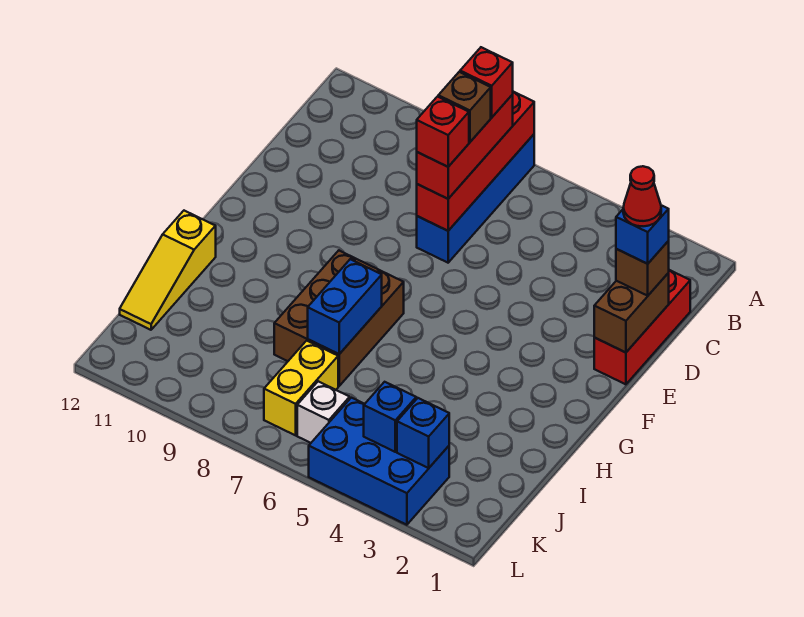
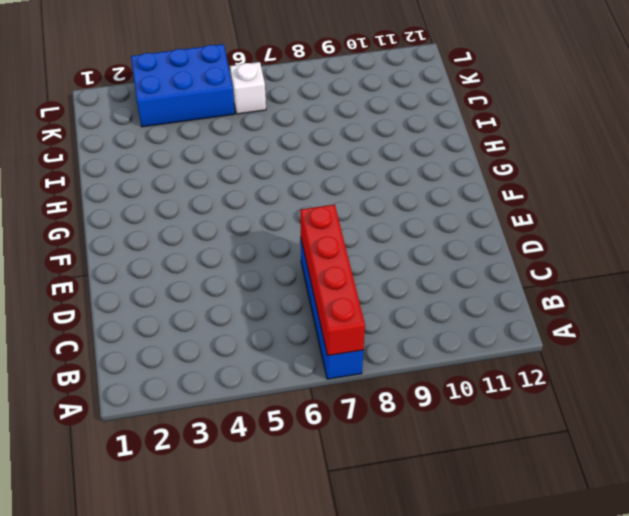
none -> red brick C1:E1 level 1
none -> brown brick G7:I8 level 1
none -> yellow slope H12:J12 level 1 top H

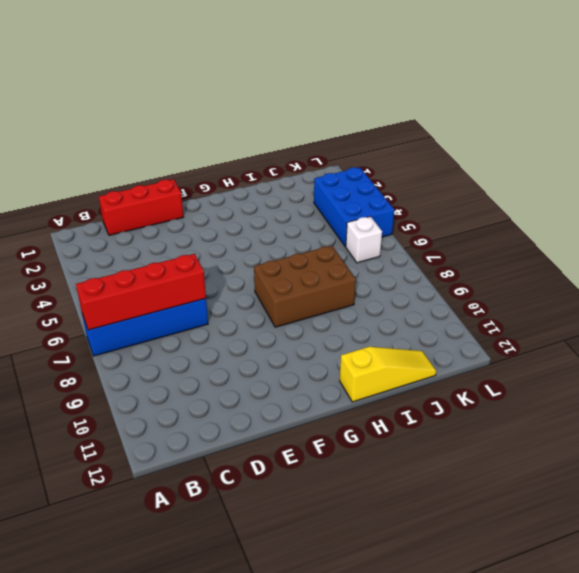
none -> yellow brick J7:K7 level 1
none -> brown brick D1:E1 level 2
none -> blue brick H7:I7 level 2

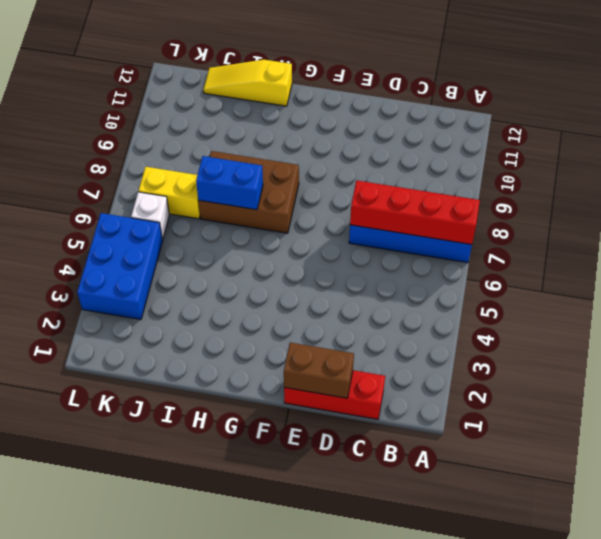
none -> blue brick K3 level 2
none -> blue brick K4 level 2
none -> red brick B7:D7 level 3

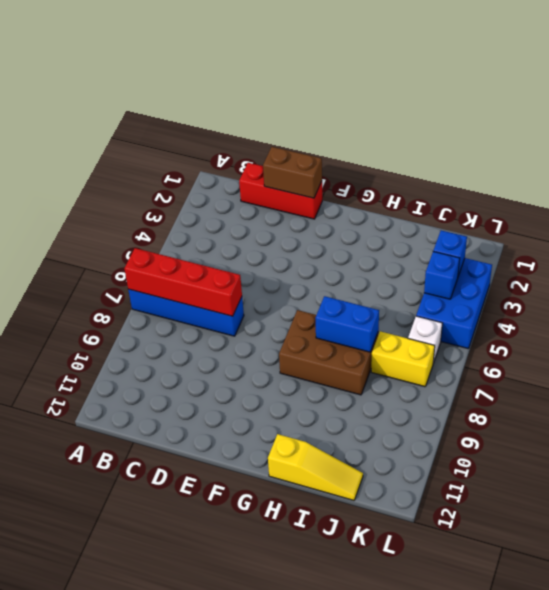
none -> red brick B7:D7 level 3
none -> brown brick D1 level 3
none -> red brick B7 level 4

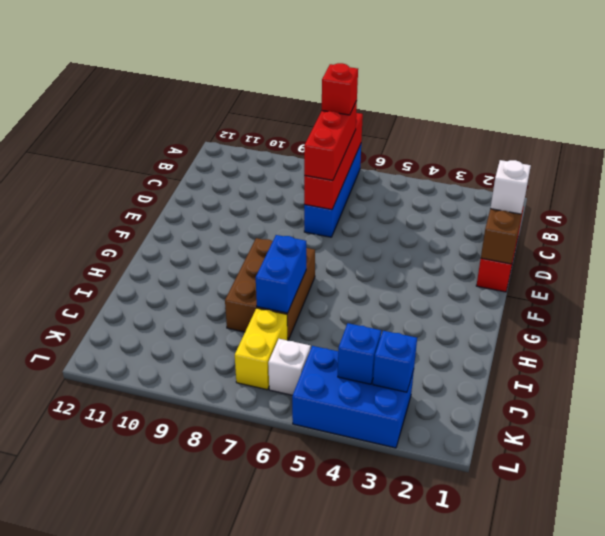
white brick D1 level 3 -> brown brick D1 level 3
none -> yellow slope H12:J12 level 1 top H
none -> brown brick C7 level 4
none -> blue brick D1 level 4

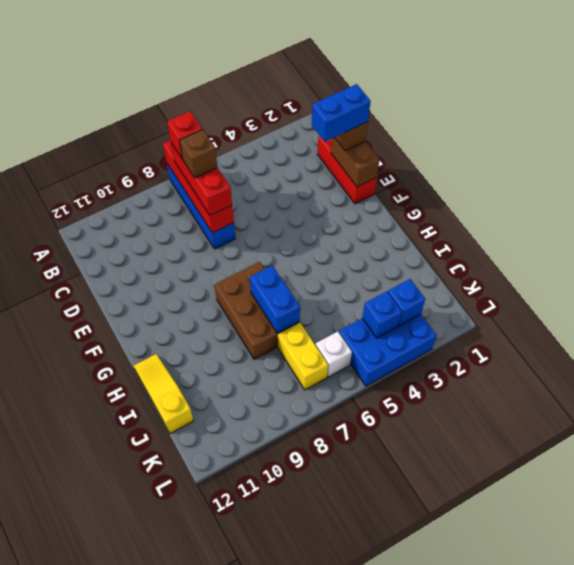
blue brick D1:D2 level 4 -> blue brick D1 level 4
yellow slope H12:J12 level 1 top J -> yellow slope H12:J12 level 1 top H
none -> red brick D7 level 4
none -> red cone D1 level 5

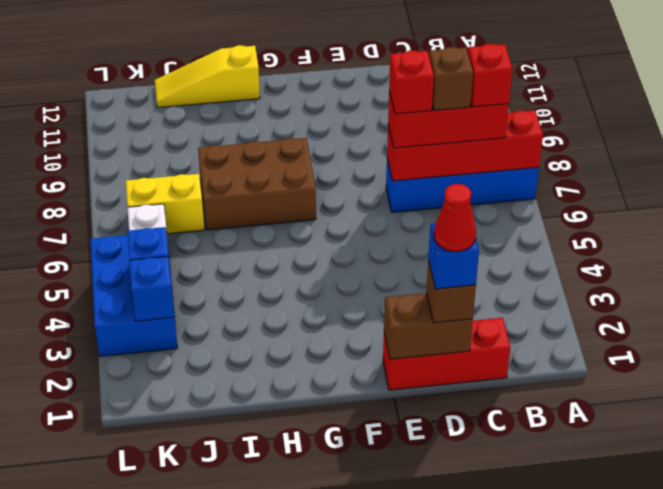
none -> blue brick H7:I7 level 2

